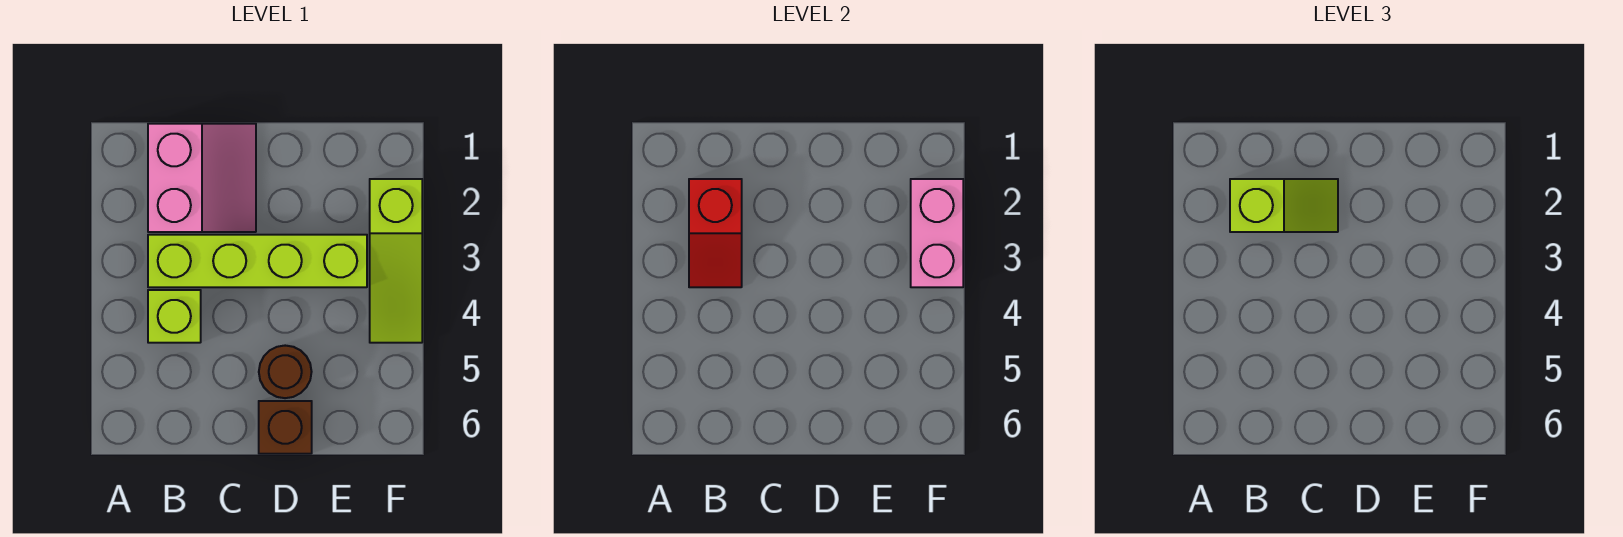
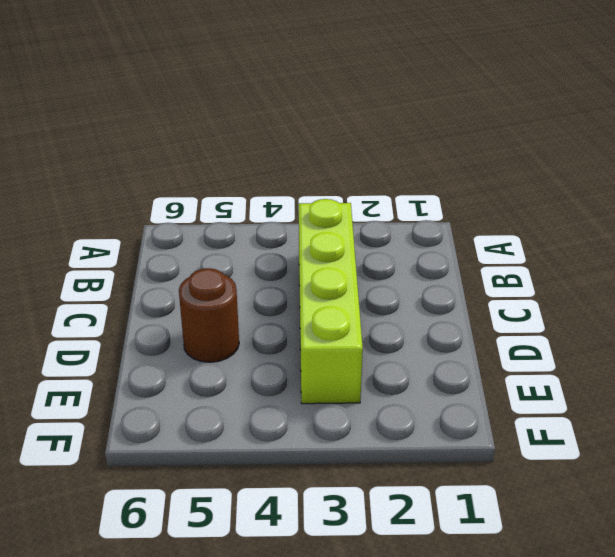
none -> pink slope B1:C2 level 1 top B
none -> lime brick B4 level 1

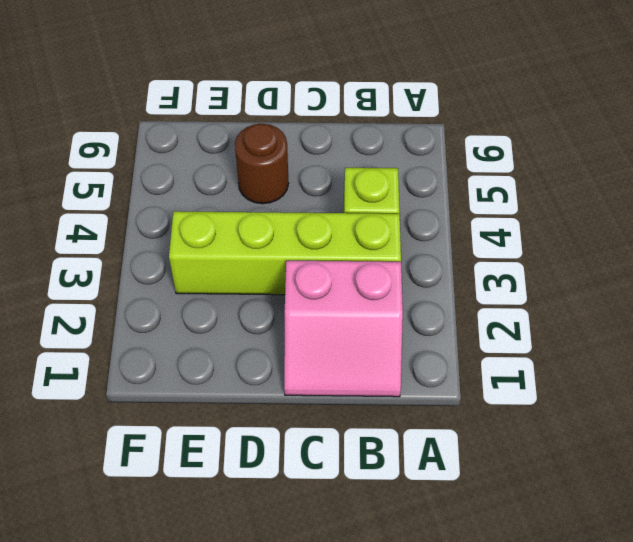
pink slope B1:C2 level 1 top 2 -> pink slope B1:C2 level 1 top B
none -> brown brick D6 level 1
none -> lime slope F2:F4 level 1 top 2

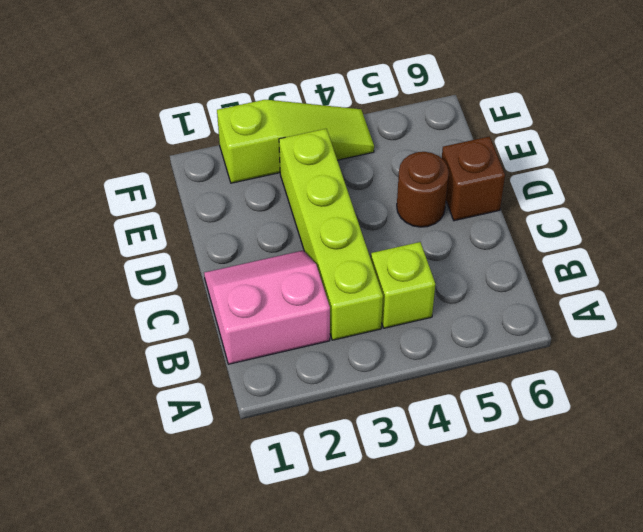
none -> red slope B2:B3 level 2 top 2
none -> pink brick F2:F3 level 2

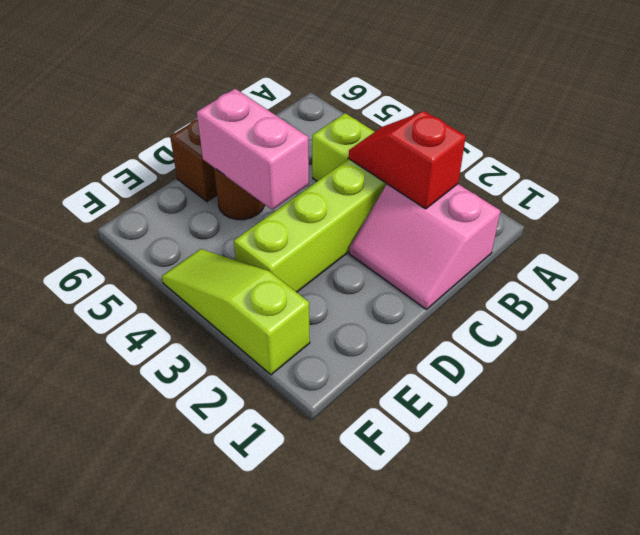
pink brick D4:D5 level 2 -> pink brick F2:F3 level 2
none -> lime slope B2:C2 level 3 top B

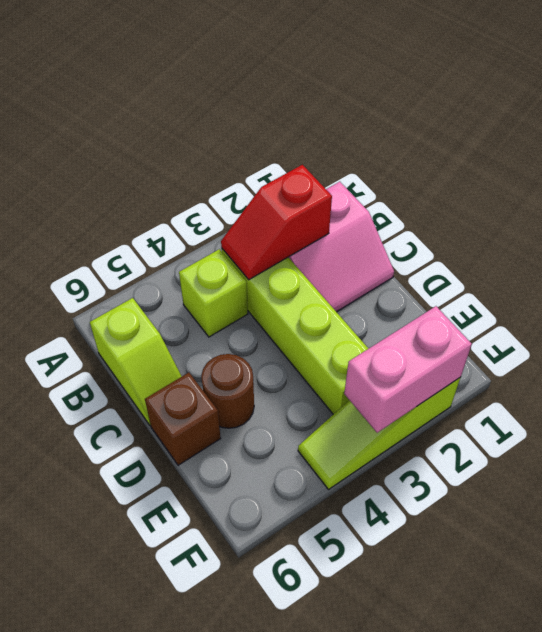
lime slope B6:C6 level 1 top B -> lime slope B2:C2 level 3 top B

